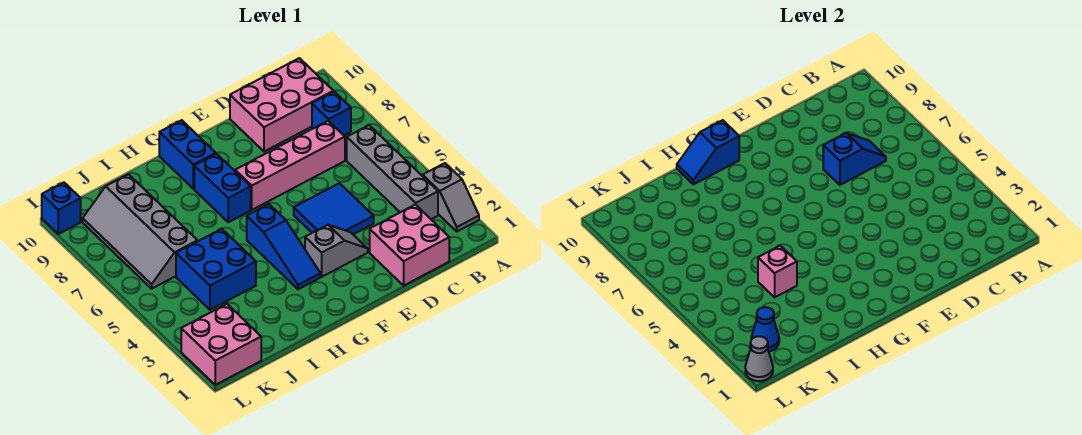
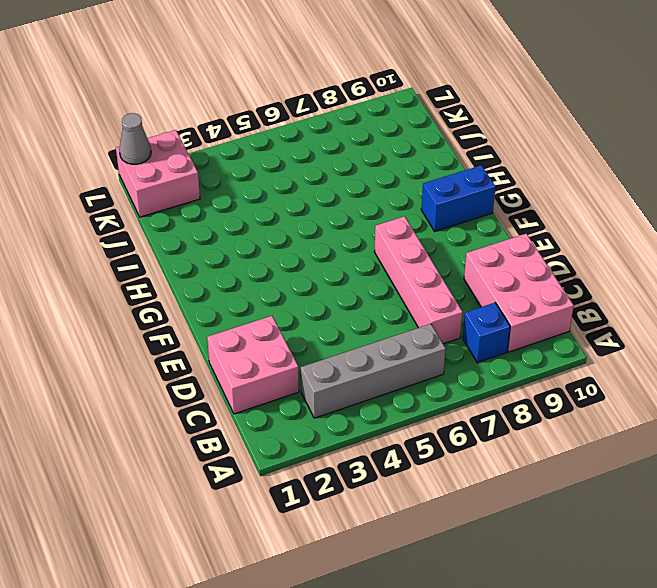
none -> grey slope A2:A3 level 1 top 3
none -> blue tile D4:E5 level 1
none -> grey slope E3:F3 level 1 top F

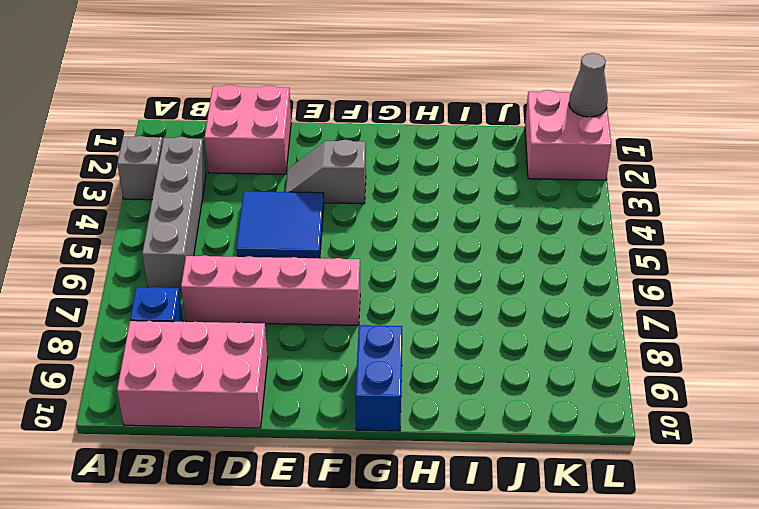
none -> blue slope G3:G5 level 1 top 5
none -> blue brick G7:G8 level 1
none -> blue brick I4:J5 level 1

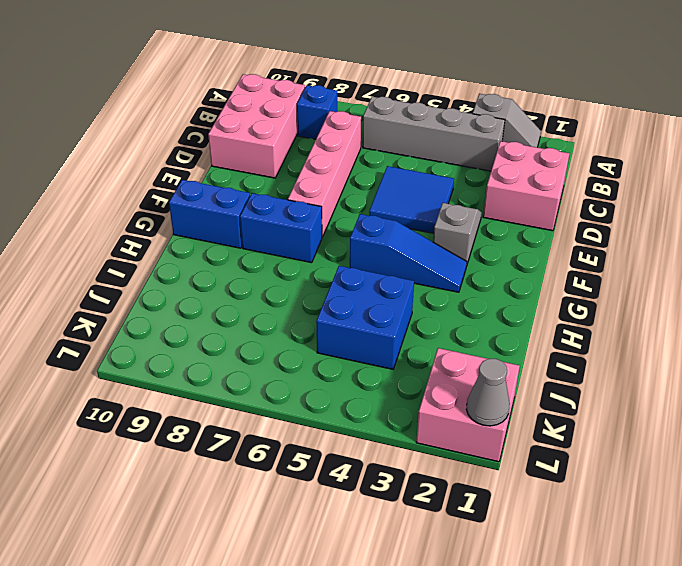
none -> grey slope J6:K9 level 1 top J
none -> blue brick L10 level 1
none -> blue slope C7:D7 level 2 top D

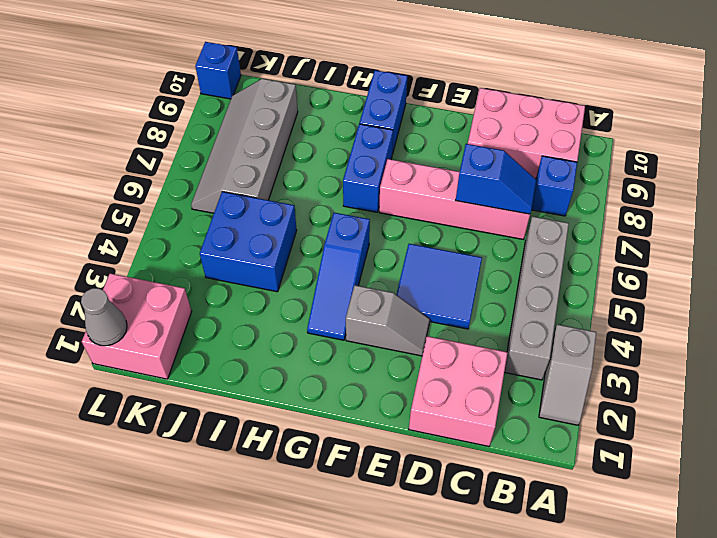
none -> blue slope G10:H10 level 2 top G
none -> pink brick I4 level 2
none -> blue cone K2 level 2

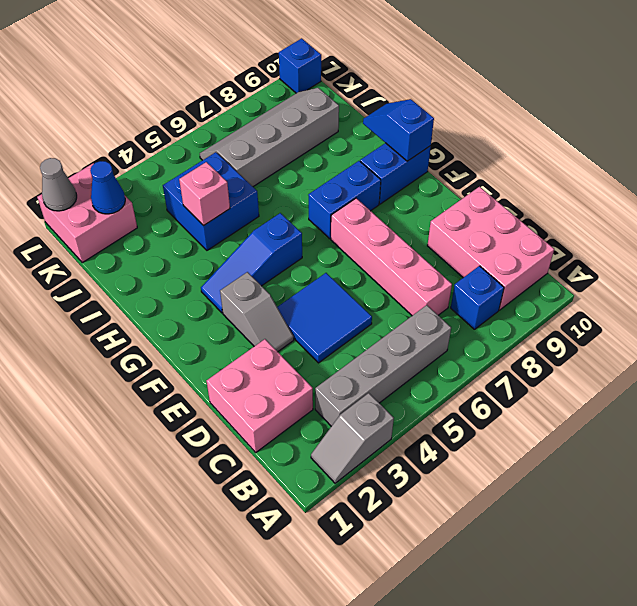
none -> blue slope C7:D7 level 2 top D

